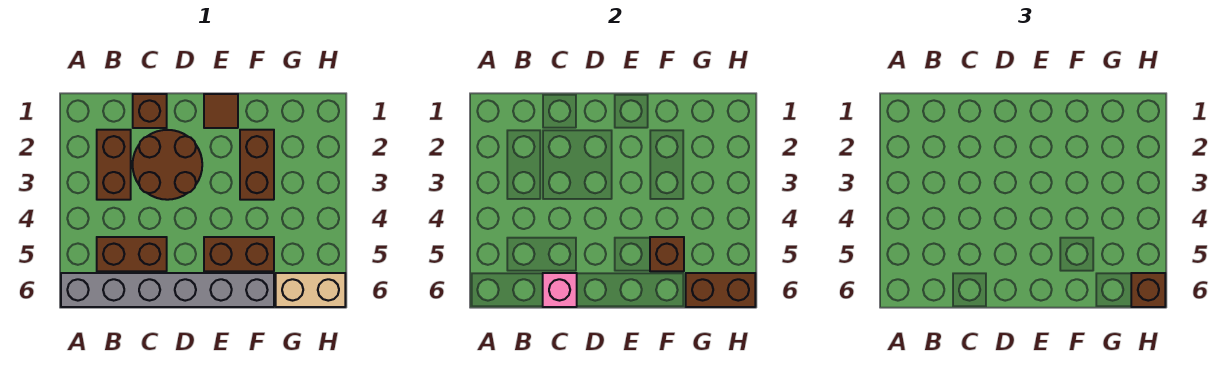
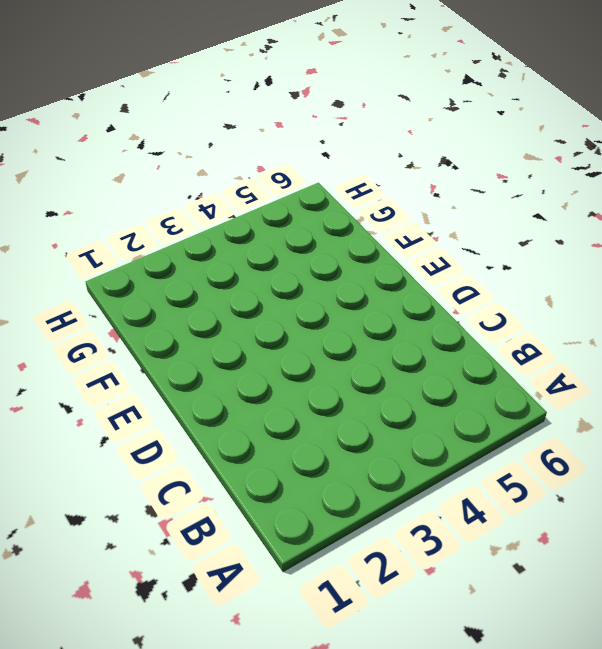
none -> grey brick A6:F6 level 1
none -> brown brick B2:B3 level 1
none -> brown brick B5:C5 level 1

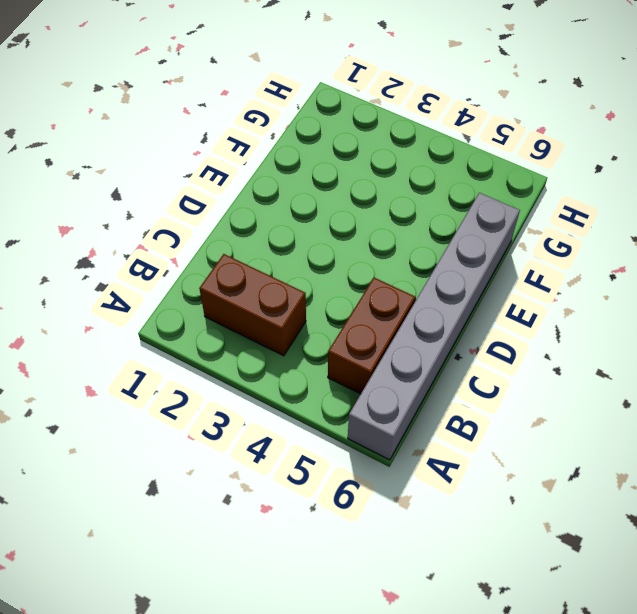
none -> brown brick C1 level 1
none -> brown round brick C2:D3 level 1
none -> brown tile E1 level 1

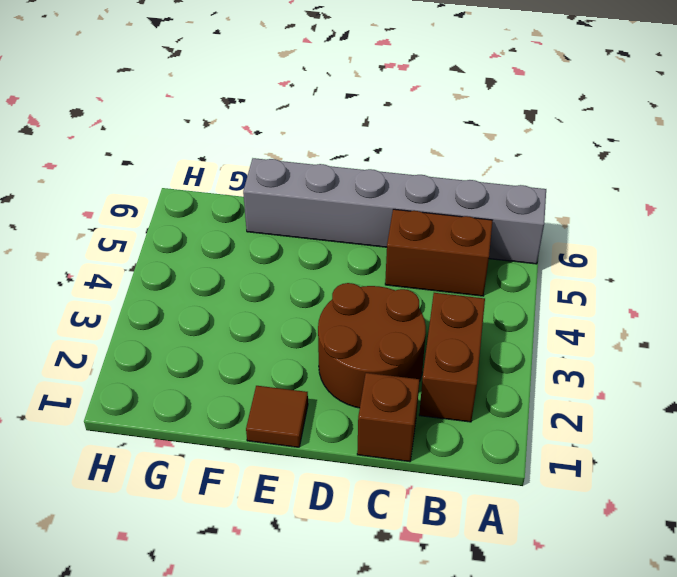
none -> brown brick E5:F5 level 1
none -> brown brick F2:F3 level 1
none -> tan brick G6:H6 level 1

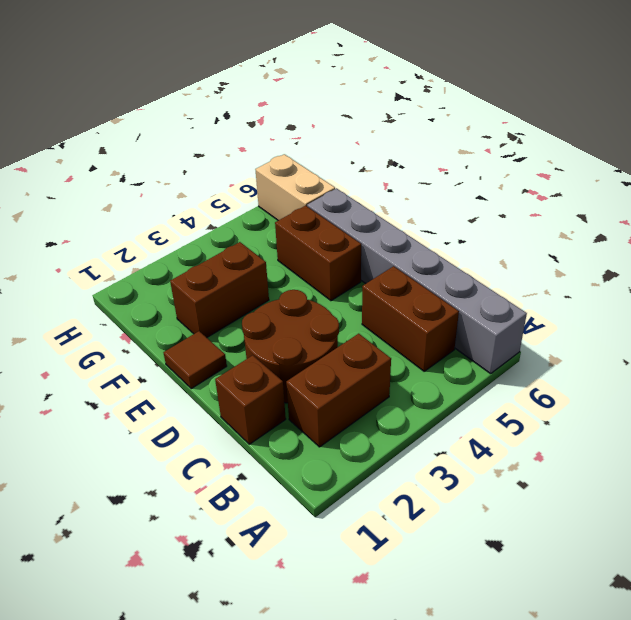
none -> pink brick C6 level 2
none -> brown brick F5 level 2
none -> brown brick G6:H6 level 2

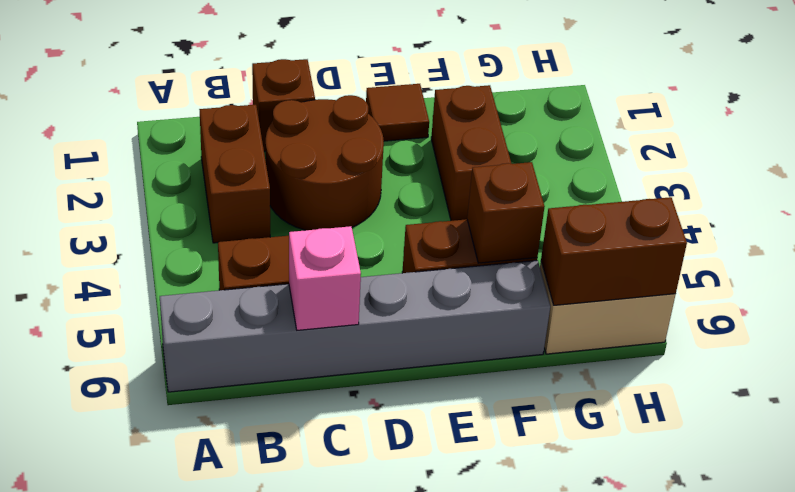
none -> brown brick H6 level 3

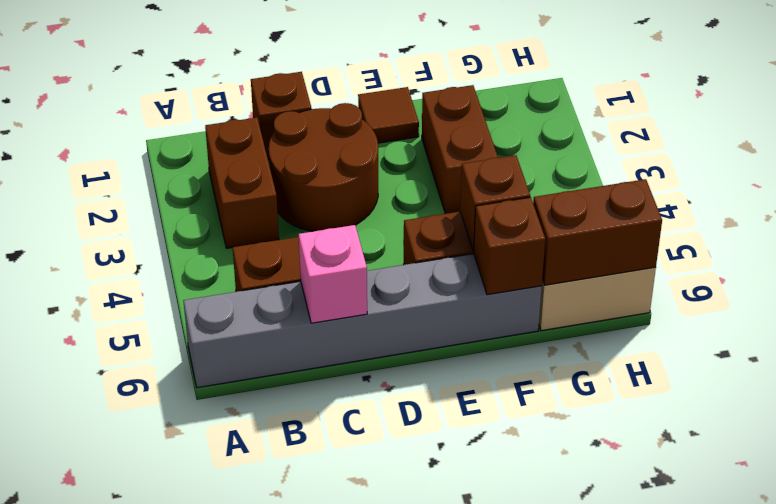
brown brick F6 level 2 -> brown brick H6 level 3

